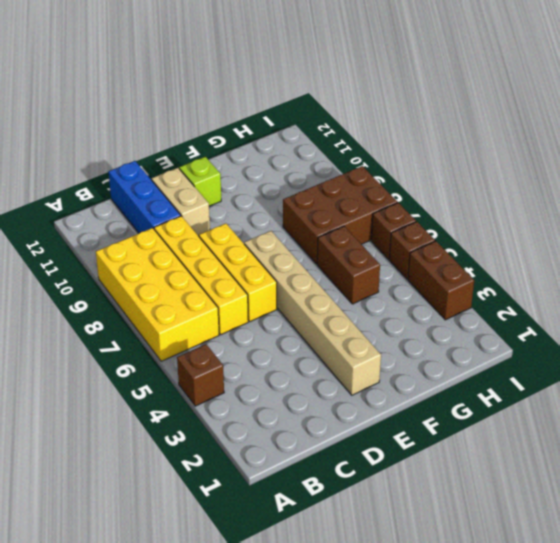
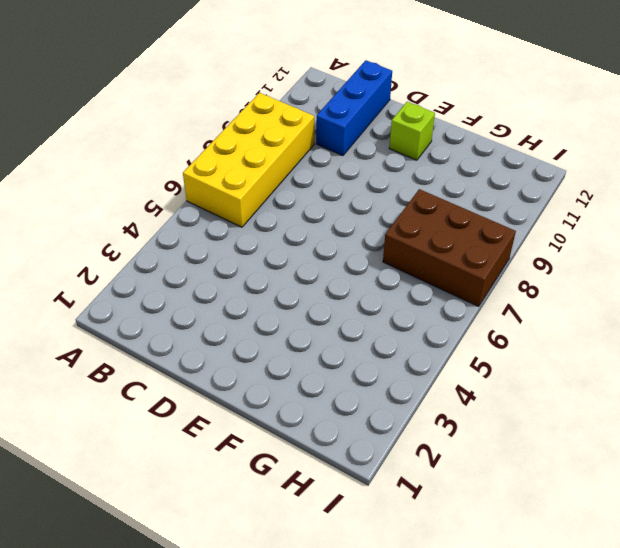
none -> brown brick A4 level 1
none -> yellow brick C6:C9 level 1
none -> yellow brick D6:D8 level 1

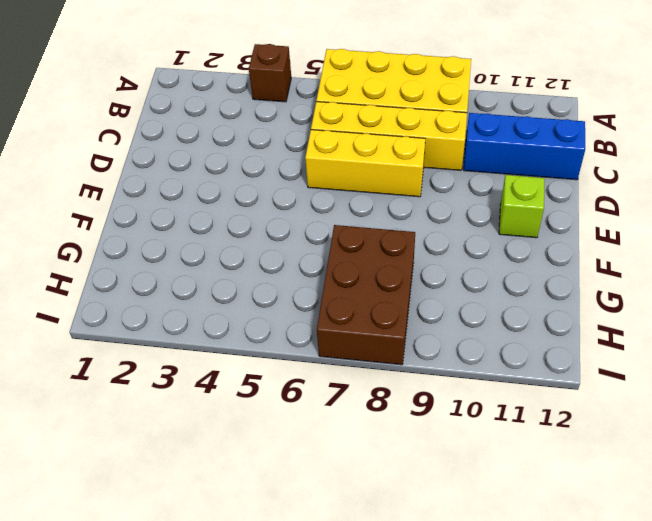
none -> tan brick D10:D11 level 1
none -> tan brick E2:E7 level 1
none -> brown brick G5:G6 level 1

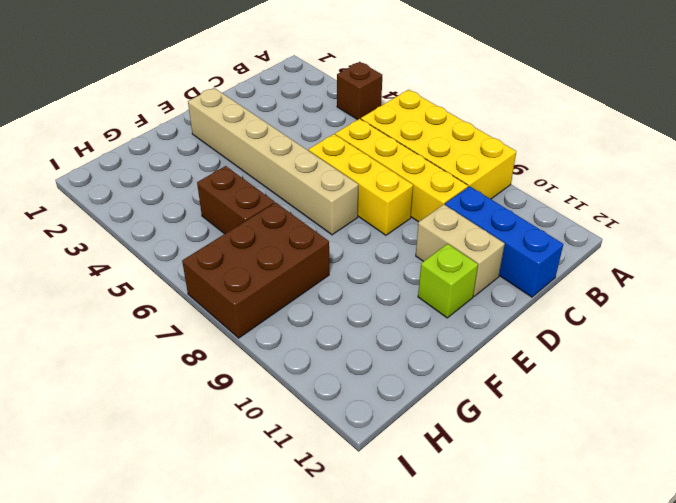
none -> brown brick I3:I4 level 1
none -> brown brick I5 level 1
none -> brown brick I6 level 1

